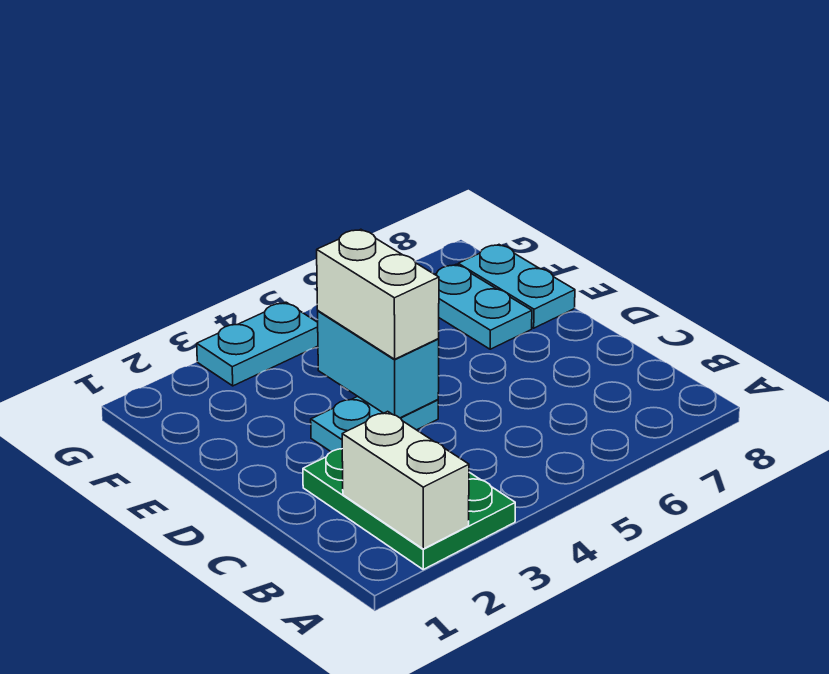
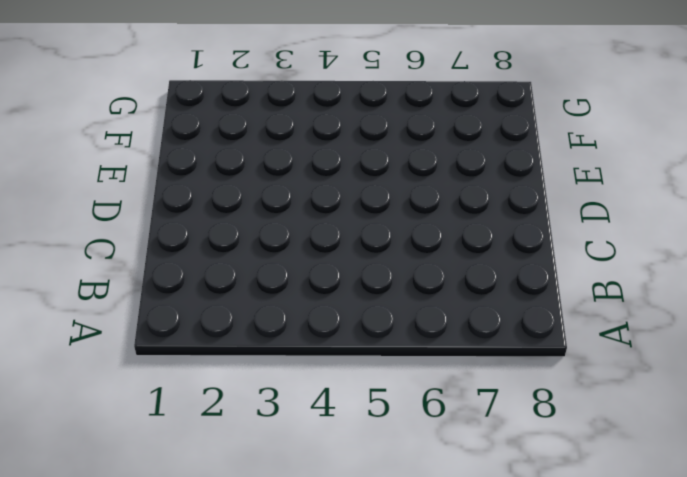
none -> green plate A2:C3 level 1
none -> cyan plate D3:D4 level 1

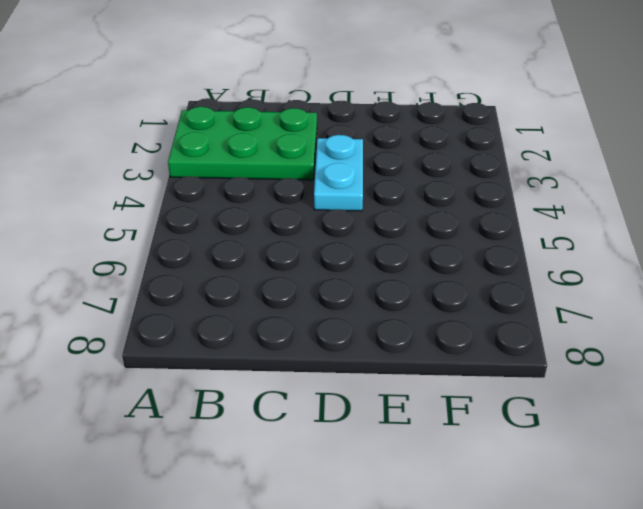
none -> cyan plate E7:F7 level 1
none -> cyan plate E8:F8 level 1

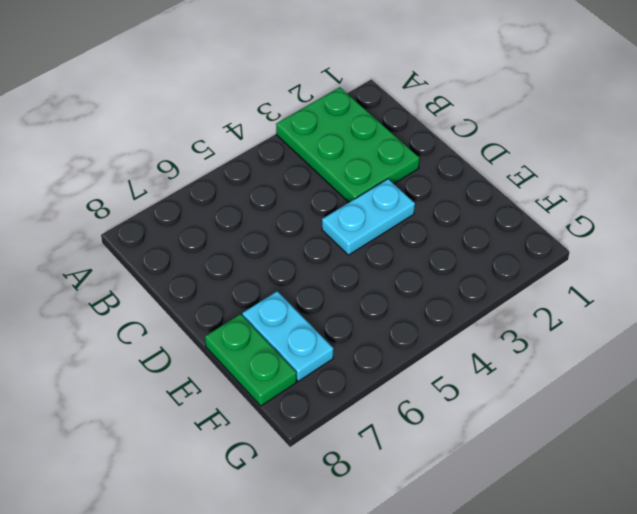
green plate E8:F8 level 1 -> cyan plate E8:F8 level 1
none -> cyan plate G3:G4 level 1
none -> white brick A2:B2 level 2

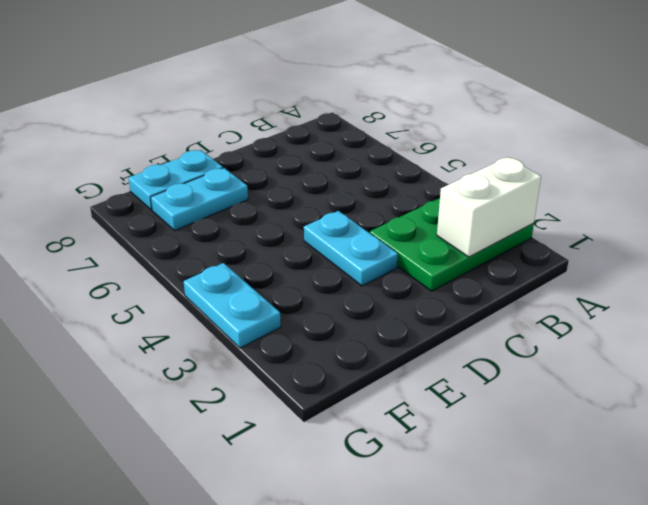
none -> cyan brick D4:E4 level 2
none -> white brick D4:E4 level 3

